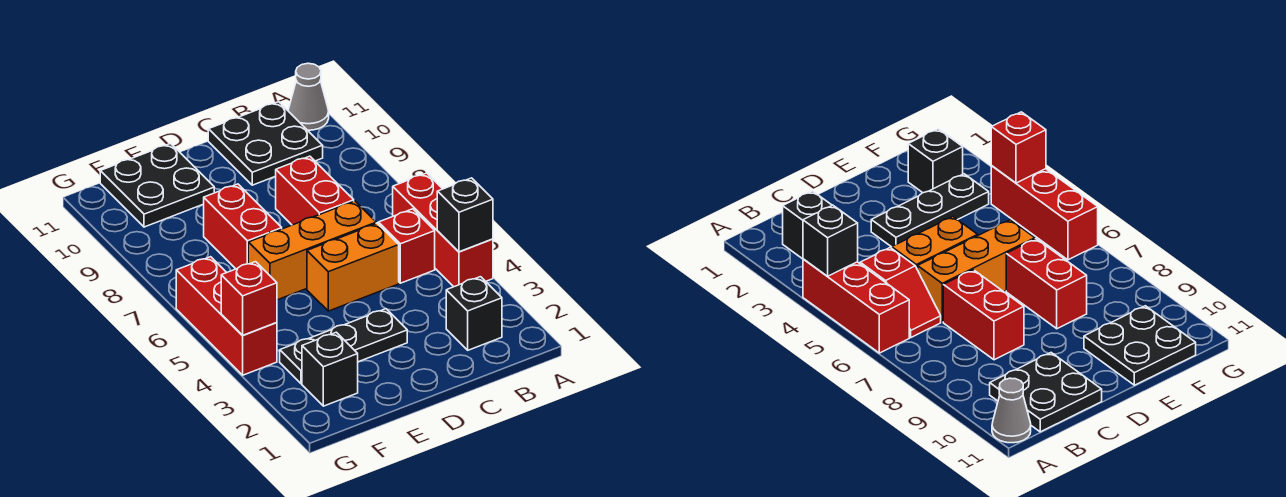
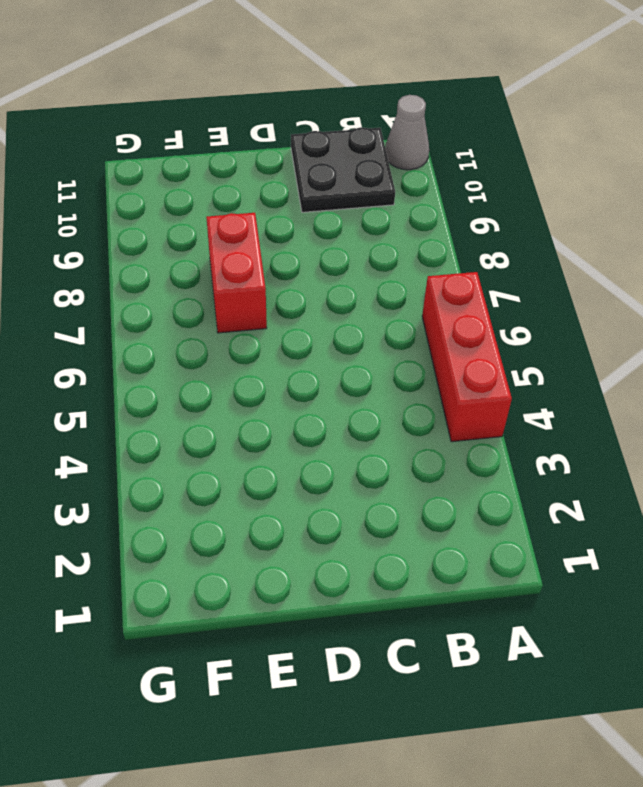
none -> black brick B2 level 1
none -> red slope B5:B6 level 1 top 5
none -> orange brick C5:D5 level 1

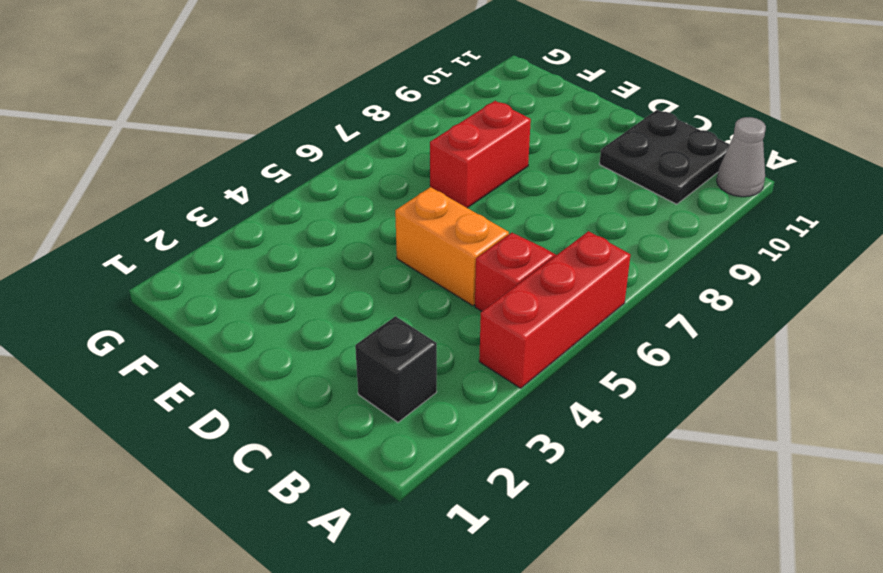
none -> orange brick C6:E6 level 1
none -> red brick C7:C8 level 1
none -> black plate D3:F3 level 1

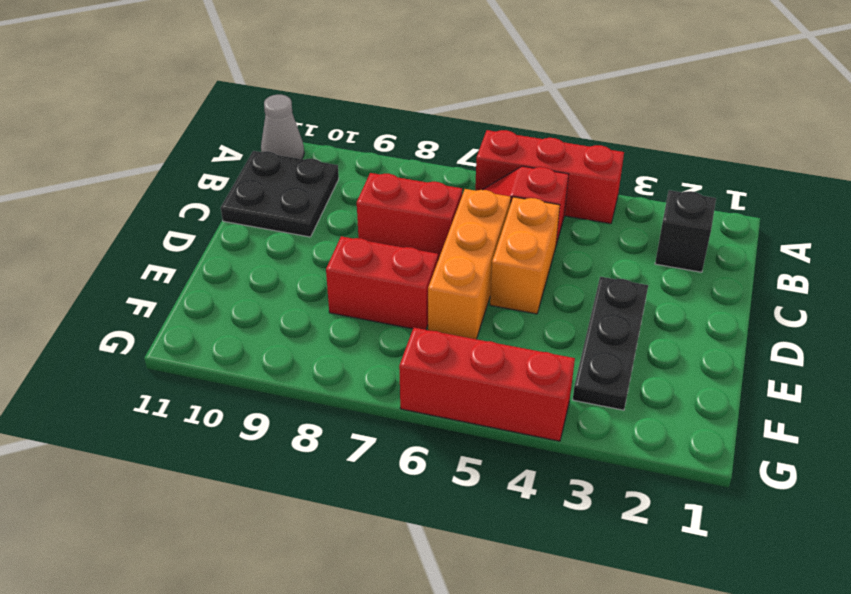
none -> black plate E10:F11 level 1
none -> black brick F2 level 1
none -> black brick A4 level 2

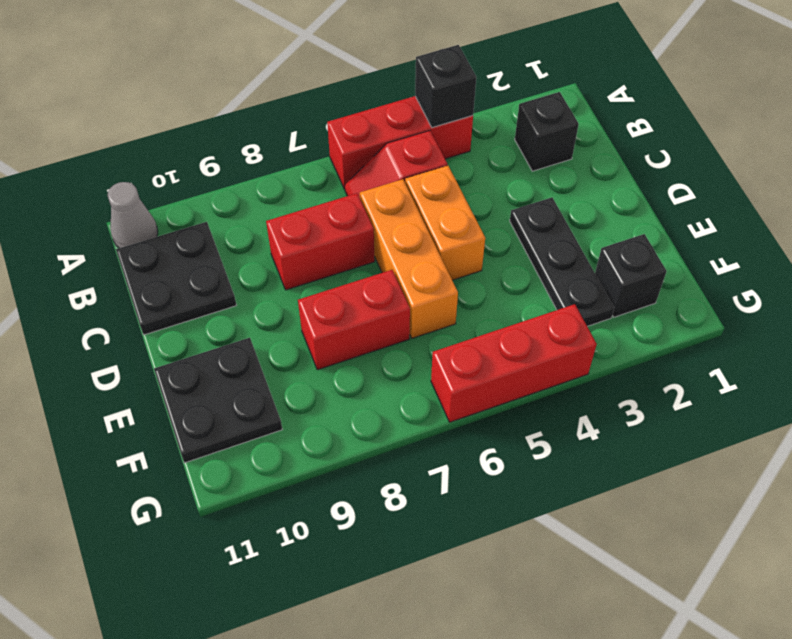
none -> red brick G4 level 2

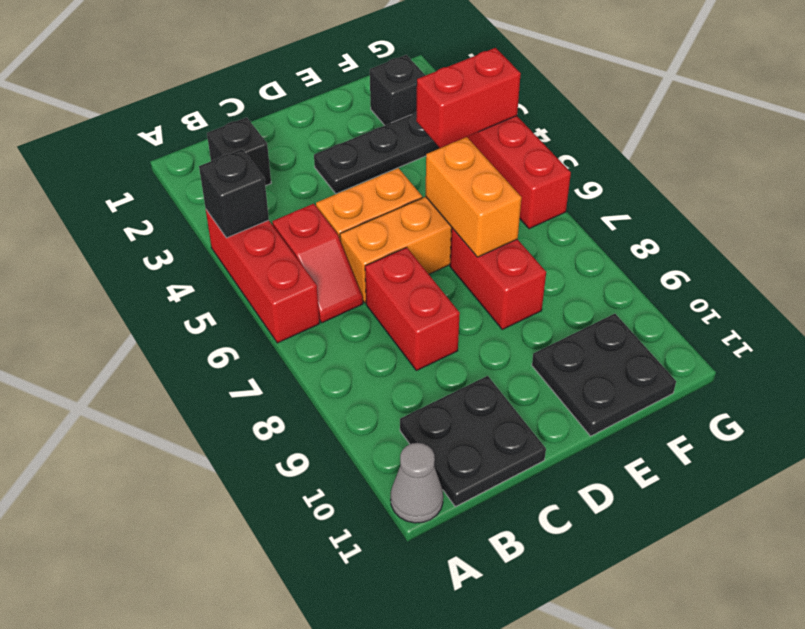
orange brick E6:E7 level 2 -> none
red brick F4:G4 level 2 -> red brick G4 level 2

